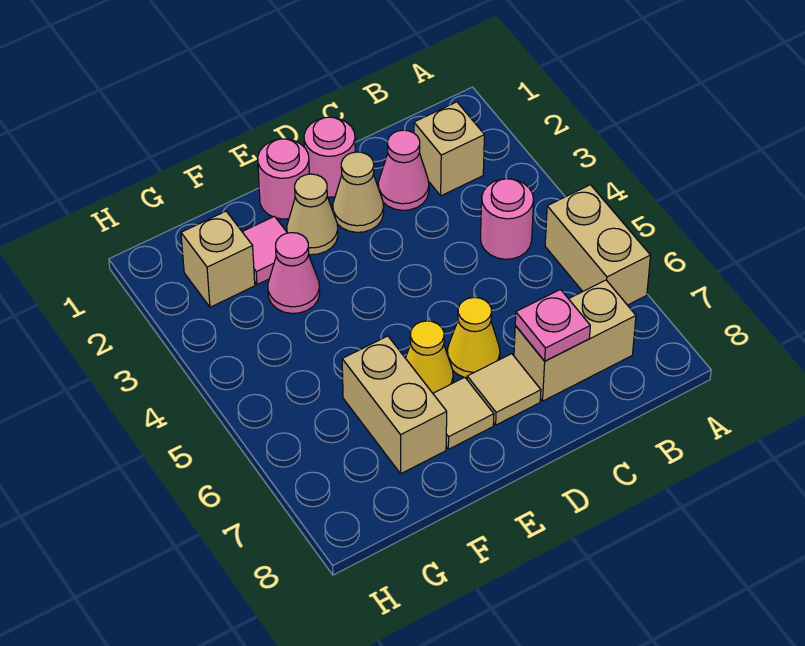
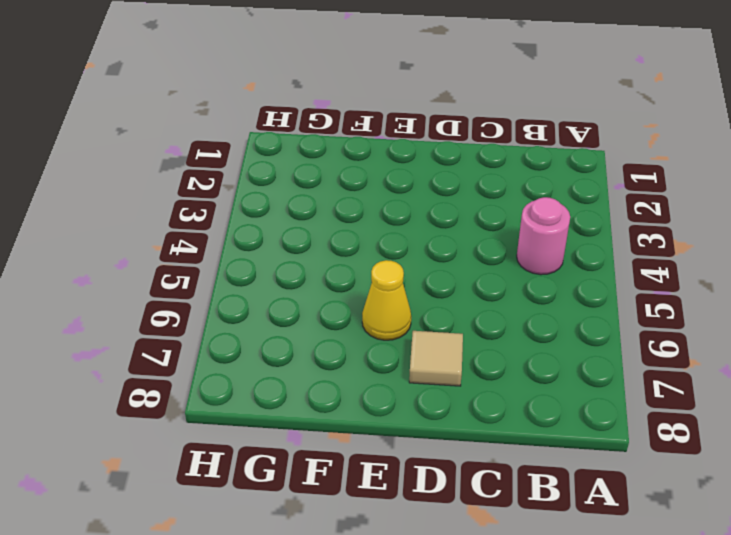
none -> tan brick A5:A6 level 1
none -> tan brick B2 level 1
none -> tan brick B7:C7 level 1

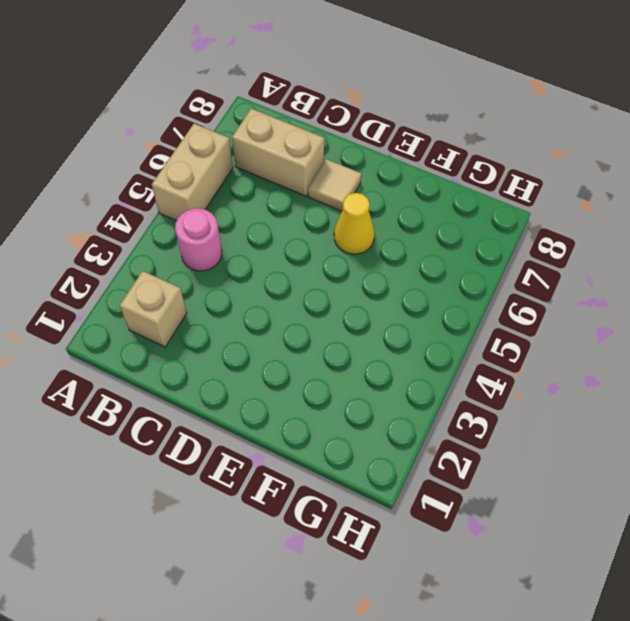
none -> pink cone C2 level 1
none -> pink round brick D1 level 1
none -> tan cone D2 level 1

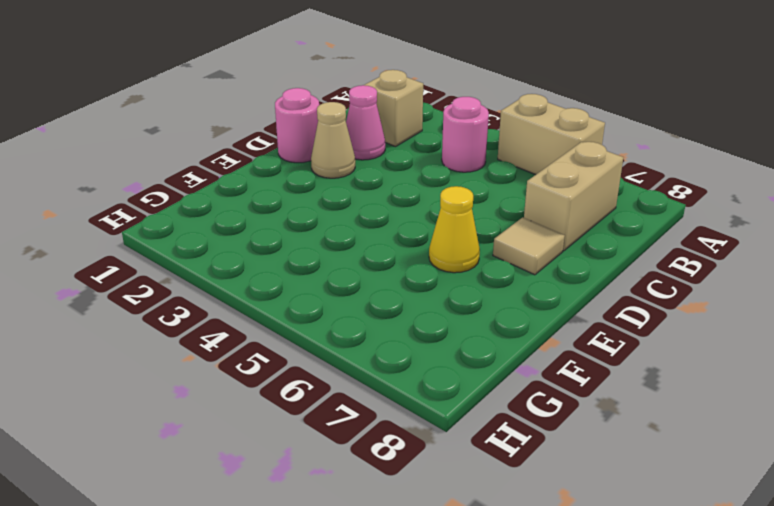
none -> yellow cone D6 level 1
none -> pink round brick E1 level 1
none -> tan cone E2 level 1

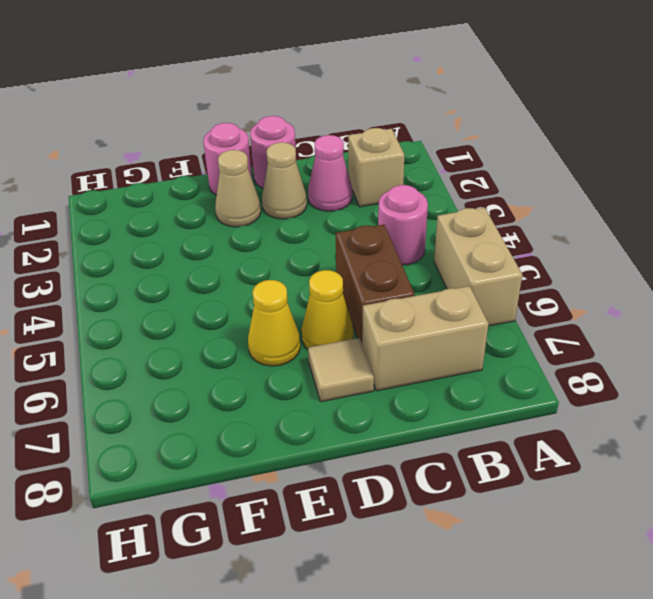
brown brick C5:C6 level 1 -> none
none -> tan tile E7 level 1
none -> pink tile F2 level 1
none -> pink cone F3 level 1

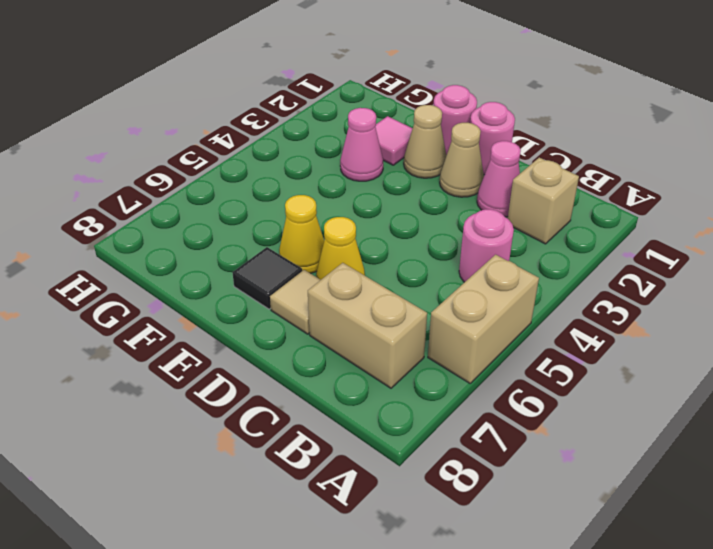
black tile E7 level 1 -> tan tile E7 level 1
none -> tan brick F6:F7 level 1
none -> tan brick G2 level 1
none -> pink plate C7 level 2

